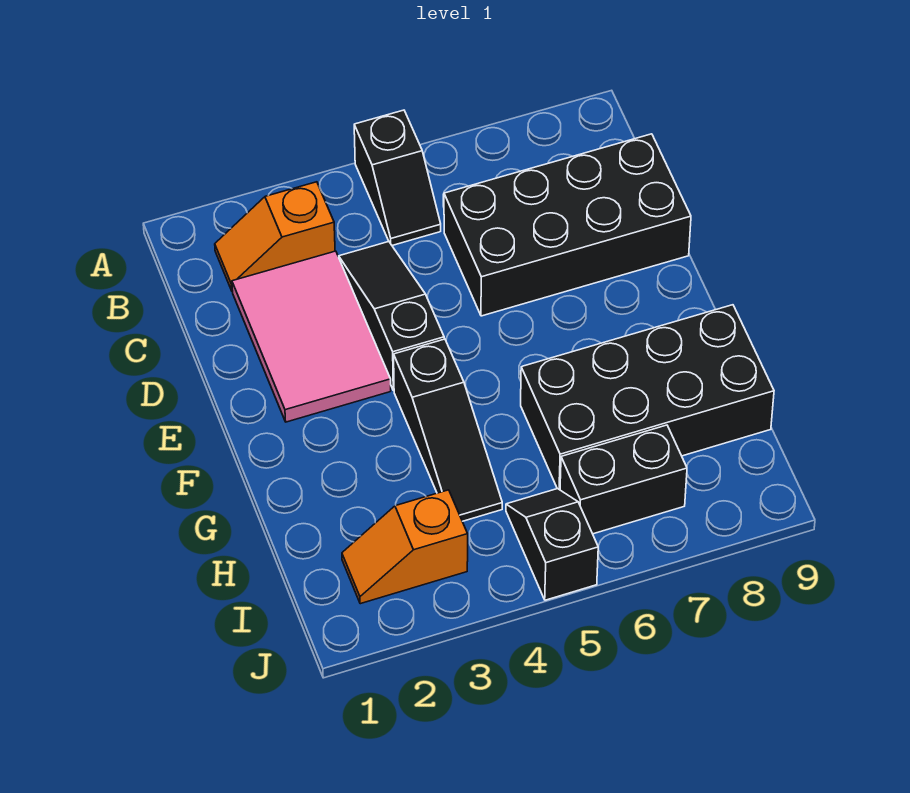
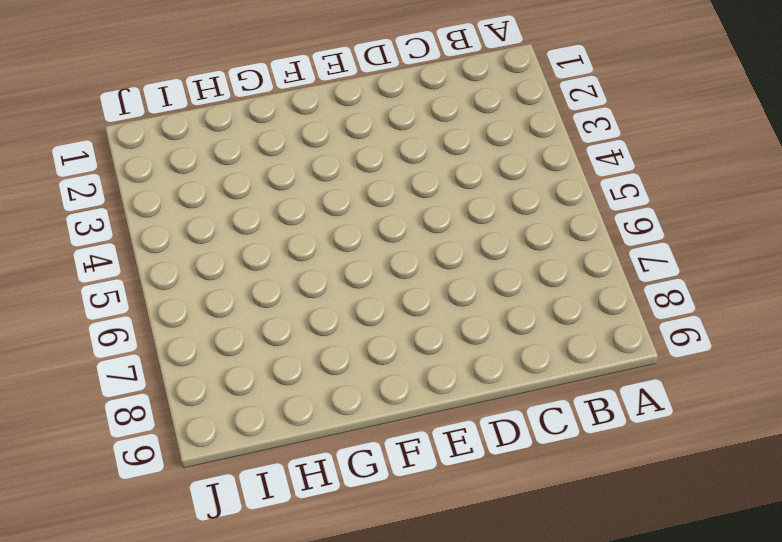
none -> black slope A5:B5 level 1 top A
none -> orange slope B2:B3 level 1 top 3

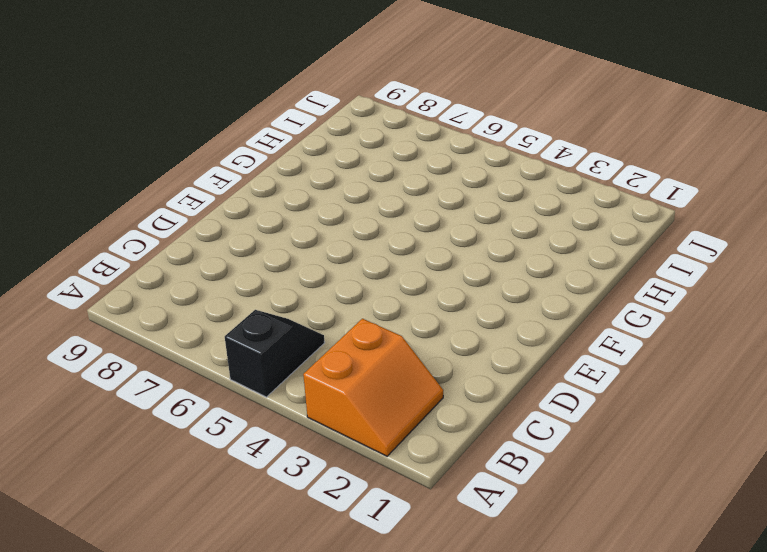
orange slope A2:B3 level 1 top 3 -> orange slope B2:B3 level 1 top 3
none -> pink tile C2:E3 level 1
none -> black slope C4:E4 level 1 top E

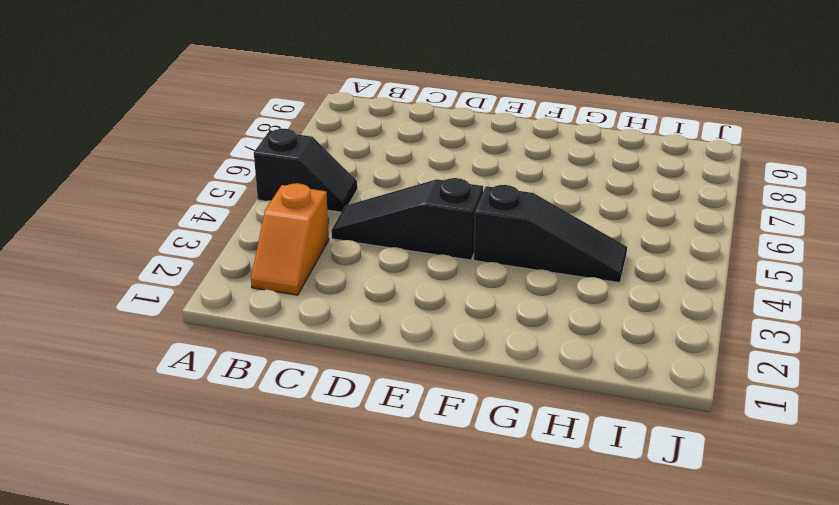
none -> pink tile C2:E3 level 1
none -> black brick C6:D9 level 1

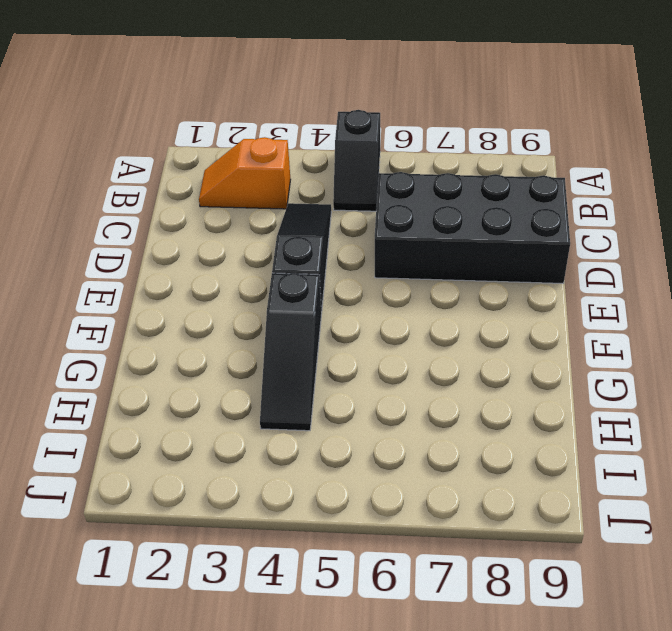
none -> pink tile C2:E3 level 1
none -> black brick G6:H9 level 1

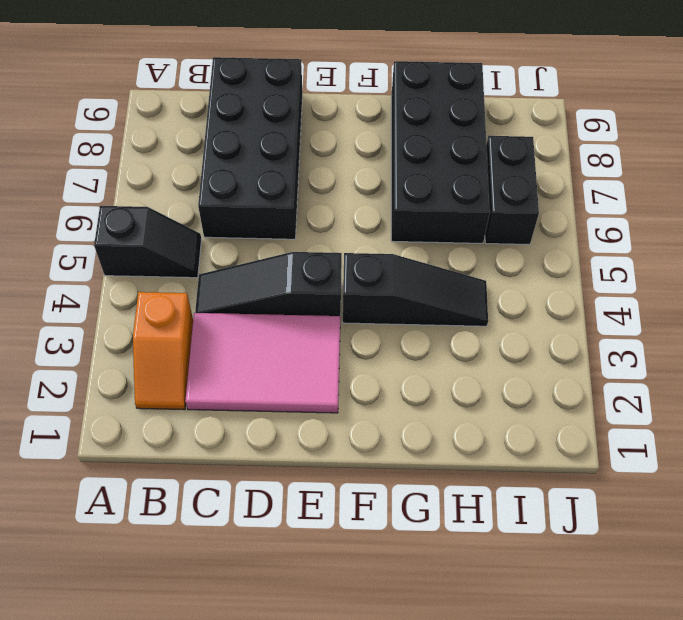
none -> orange slope I2:I3 level 1 top 3
none -> black slope I5:J5 level 1 top J

